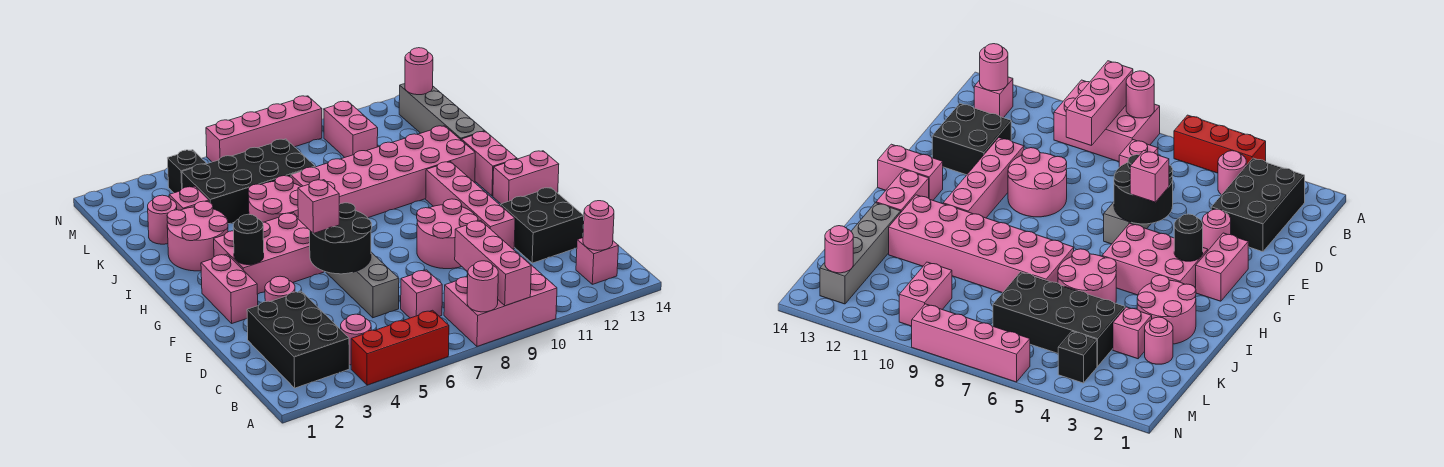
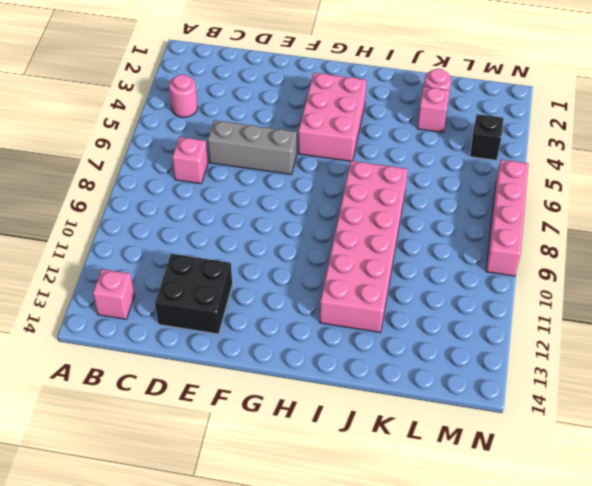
none -> red brick A4:A6 level 1
none -> pink brick A8:B10 level 1
none -> black brick B2:D3 level 1
none -> pink round brick E3 level 1

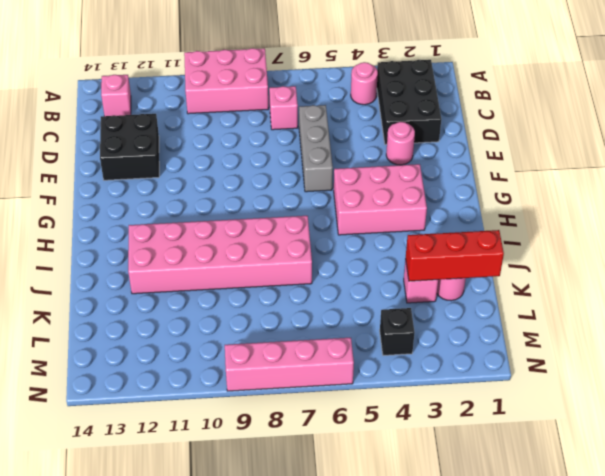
red brick K1:K3 level 2 -> red brick A4:A6 level 1
none -> pink round brick E9:F10 level 1
none -> pink brick E11:H11 level 1
none -> pink brick F2:G2 level 1
none -> pink brick G13:G14 level 1

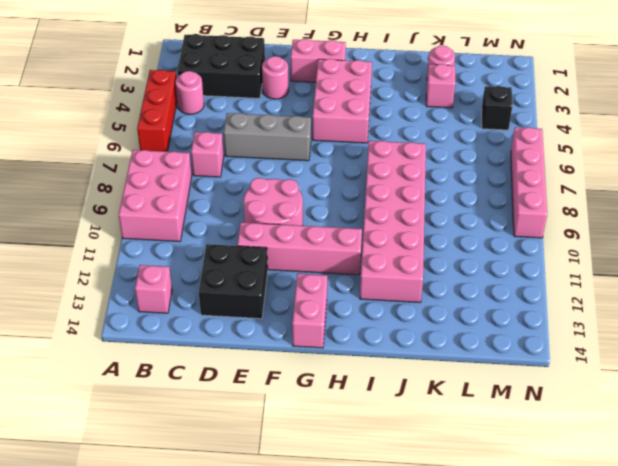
none -> pink brick H13:I13 level 1
none -> pink round brick I2:J3 level 1
none -> pink round brick I5:J6 level 1
none -> grey brick J13:M13 level 1

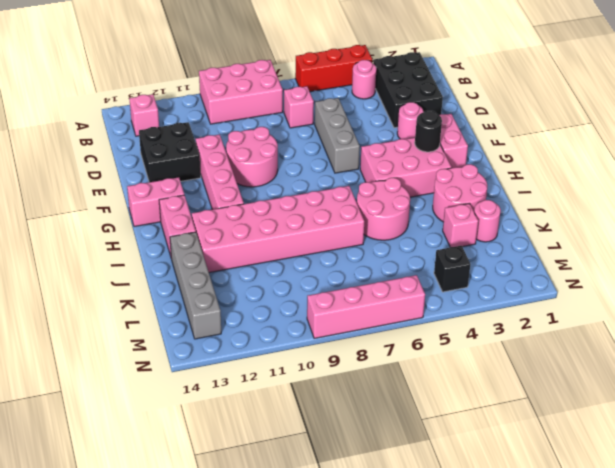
none -> black brick K4:L7 level 1
none -> pink brick L10:M10 level 1
none -> pink round brick A8 level 2
none -> pink brick A9:C9 level 2

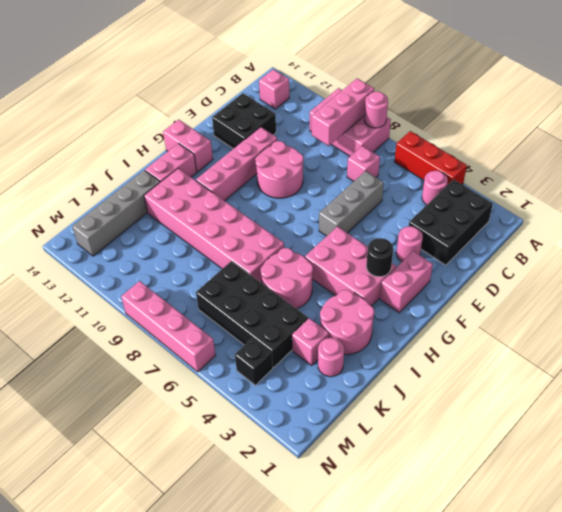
none -> pink brick L10:M10 level 1
none -> pink round brick B13 level 2
none -> black round brick E5:F6 level 2
none -> pink round brick M13 level 2

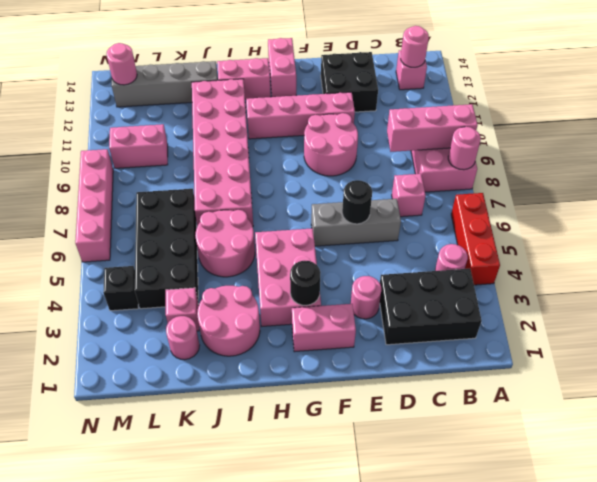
black round brick E6 level 2 -> black round brick E5:F6 level 2
none -> pink brick F5 level 3

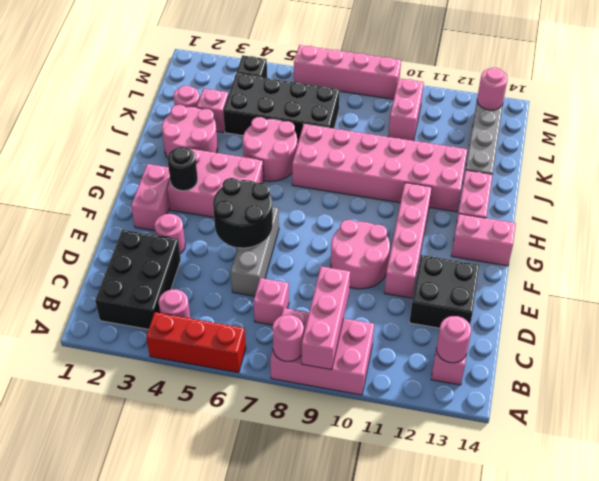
none -> pink brick F5 level 3

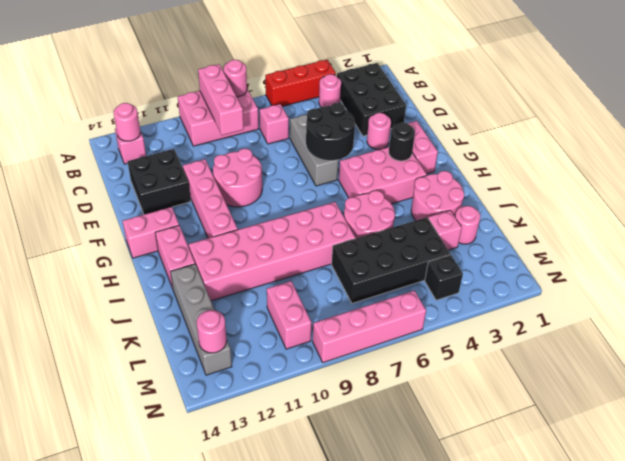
none -> pink brick F5 level 3

